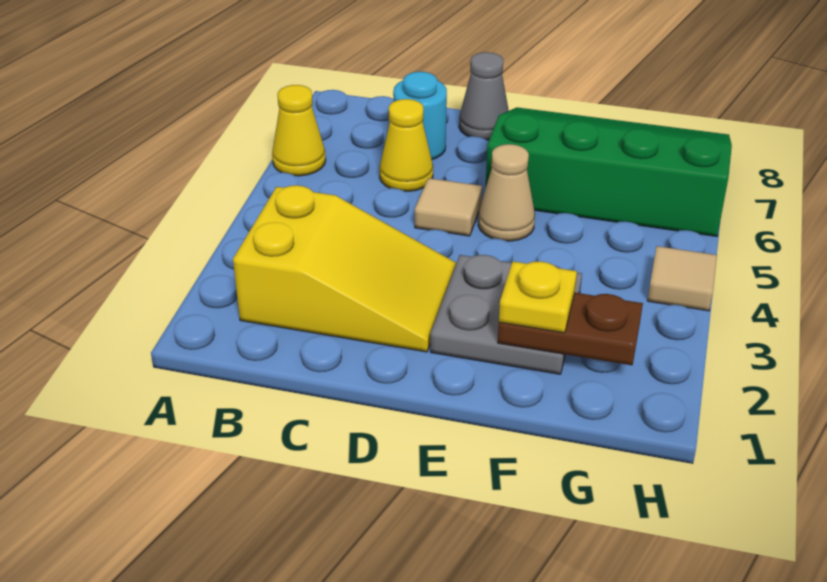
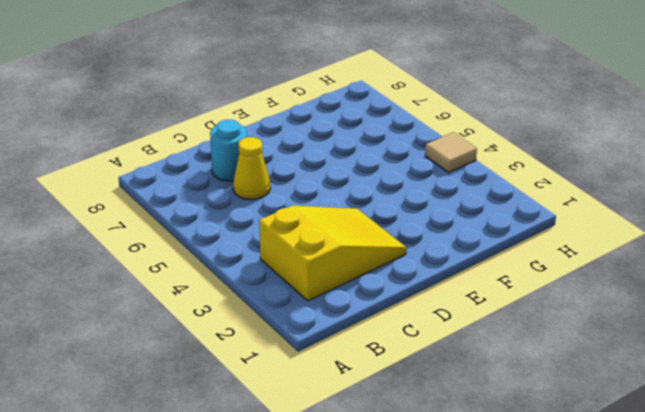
none -> yellow cone A6 level 1
none -> tan tile D5 level 1
none -> grey cone D8 level 1

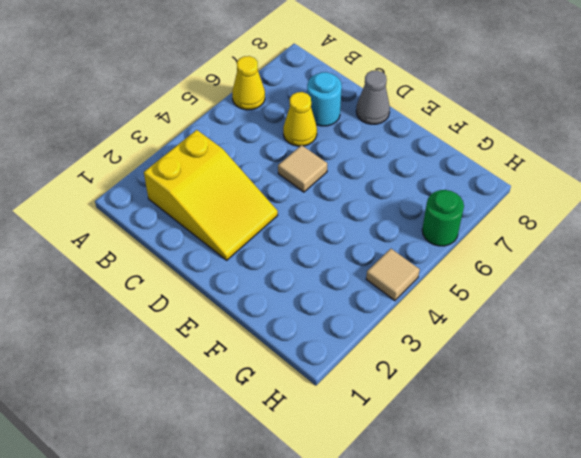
green round brick H6 level 1 -> green slope E6:H8 level 1 top 6
none -> grey plate E2:F3 level 1
none -> tan cone E5 level 1
none -> brown plate F2:G2 level 2

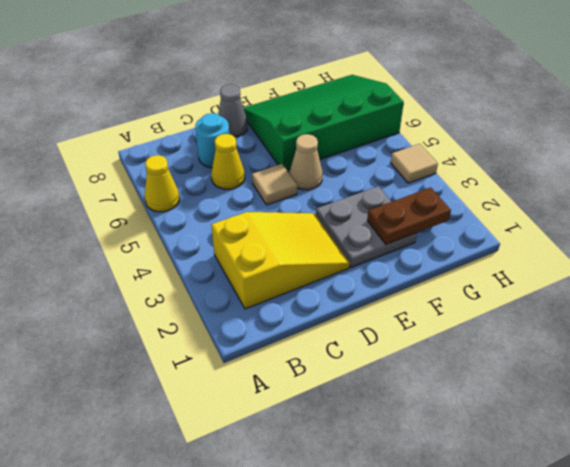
none -> yellow plate F2 level 3

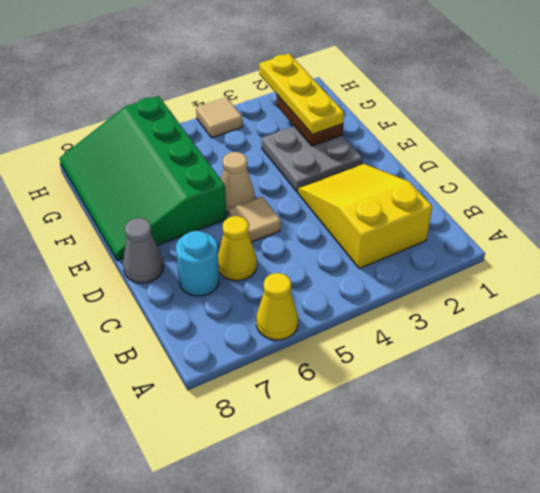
yellow plate F2:H2 level 3 -> yellow plate F2 level 3

